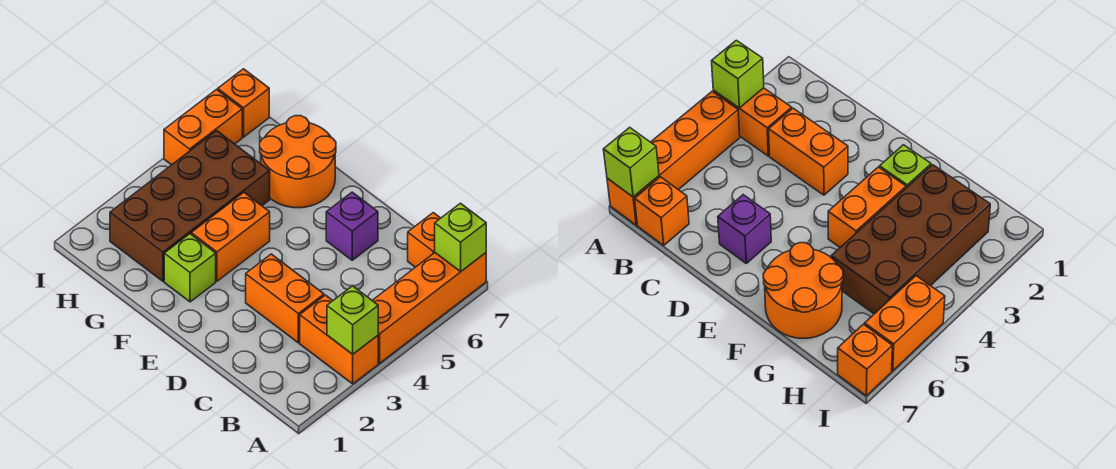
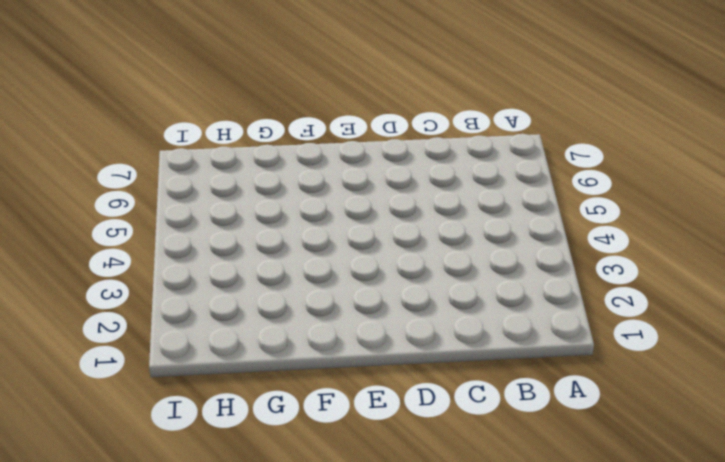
none -> orange brick A3:B3 level 1
none -> orange brick A4:A7 level 1
none -> orange brick B7 level 1

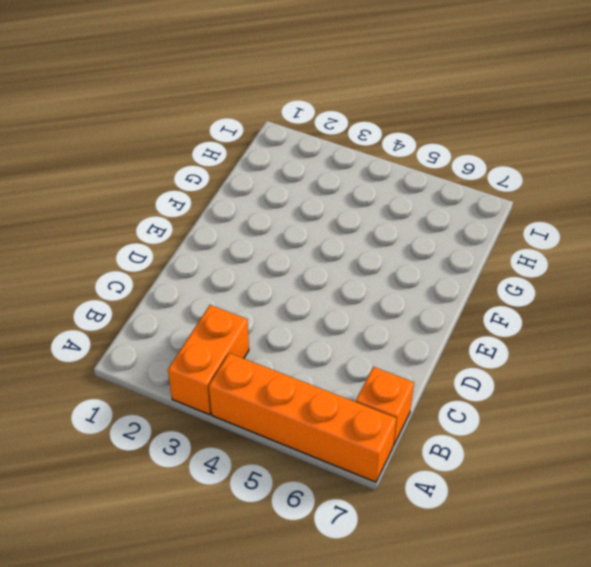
none -> orange brick C3:D3 level 1
none -> purple brick D6 level 1
none -> lime brick F2 level 1

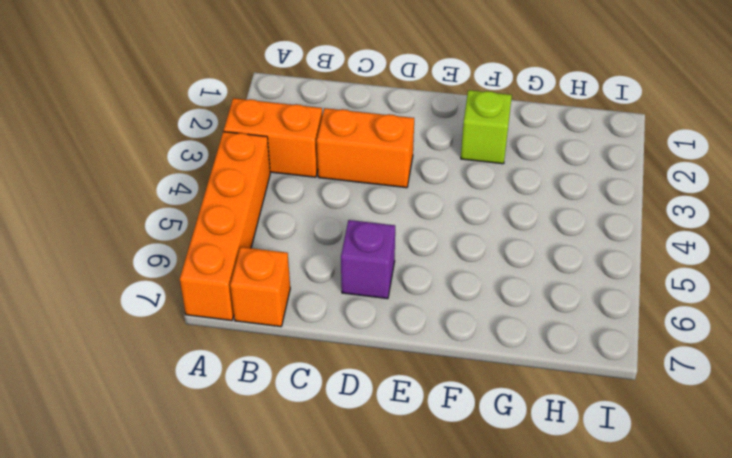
none -> orange brick F3:F4 level 1
none -> orange round brick F6:G7 level 1
none -> brown brick G2:H5 level 1

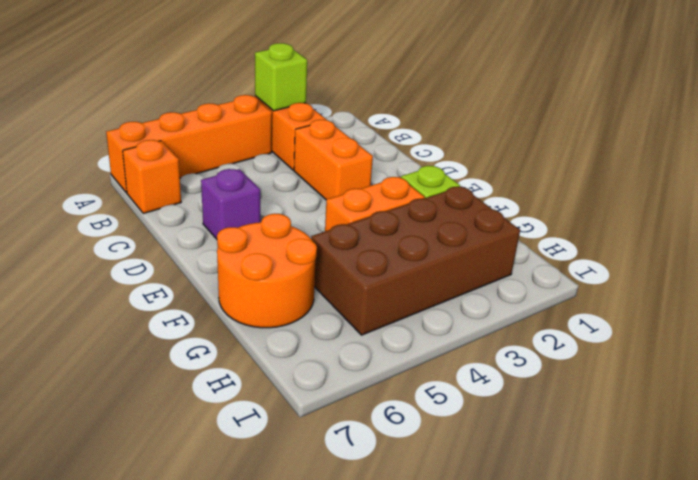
none -> orange brick I5:I6 level 1
none -> orange brick I7 level 1
none -> lime brick A7 level 2

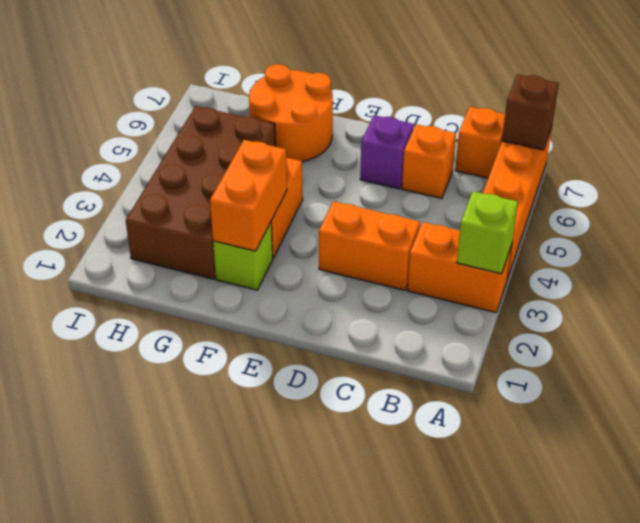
brown brick A7 level 2 -> lime brick A7 level 2
orange brick C6 level 1 -> orange brick I7 level 1
orange brick F2:F3 level 2 -> orange brick I5:I6 level 1

